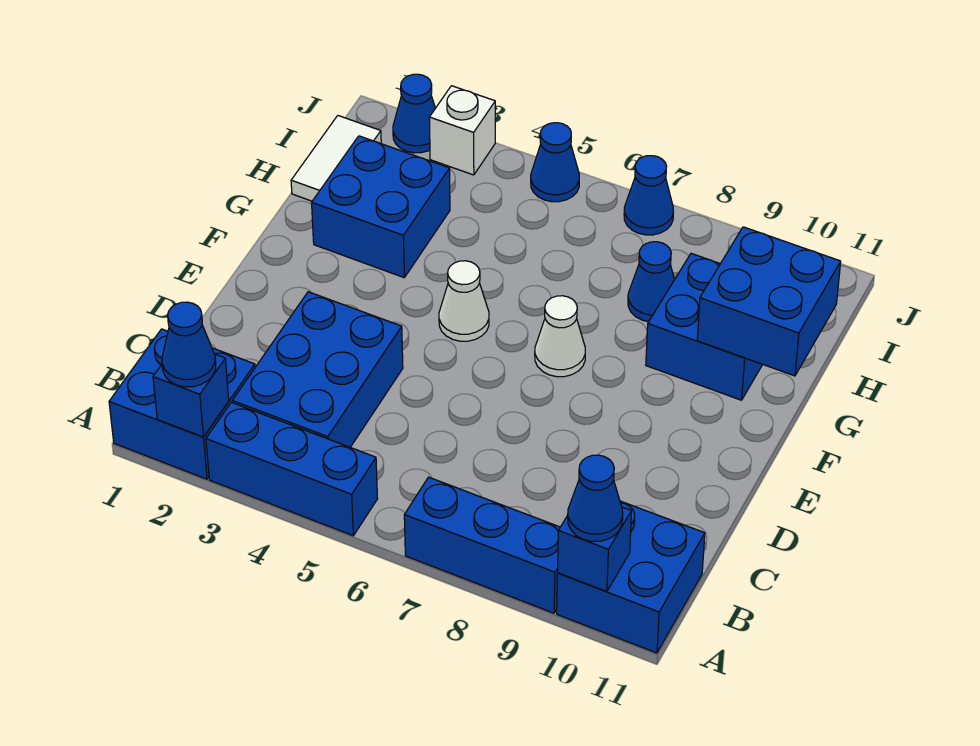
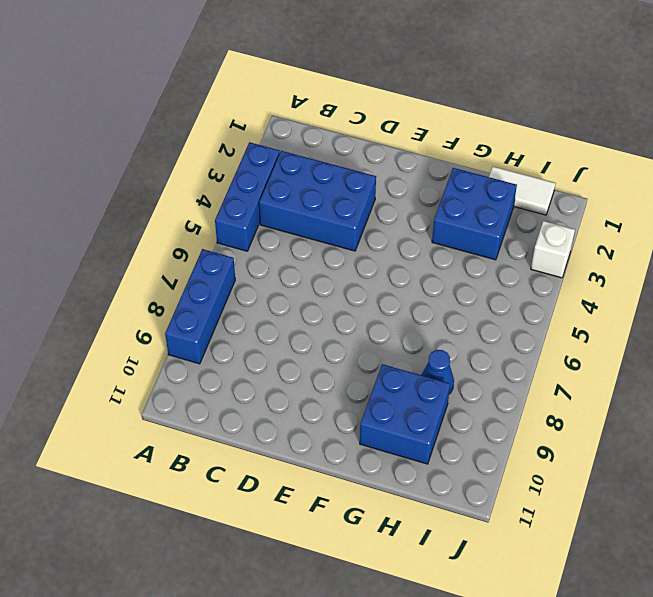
none -> blue brick A1:B2 level 1
none -> blue brick A10:B11 level 1
none -> white cone F5 level 1

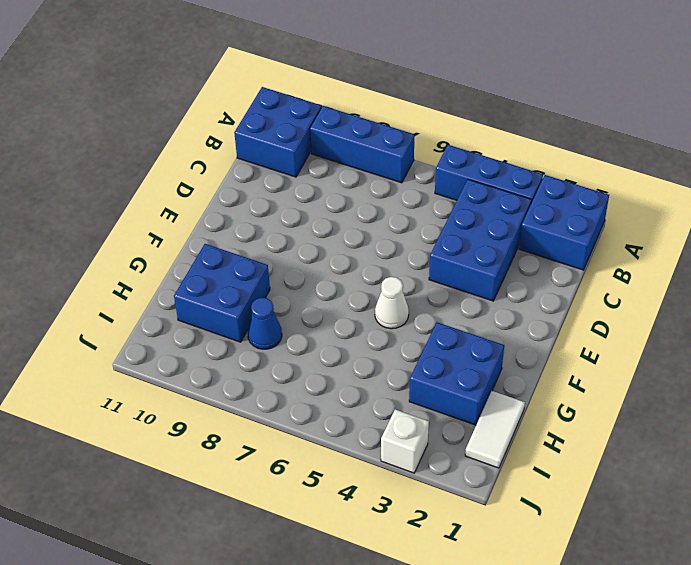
none -> white cone F7 level 1
none -> blue cone J2 level 1
none -> blue cone J5 level 1

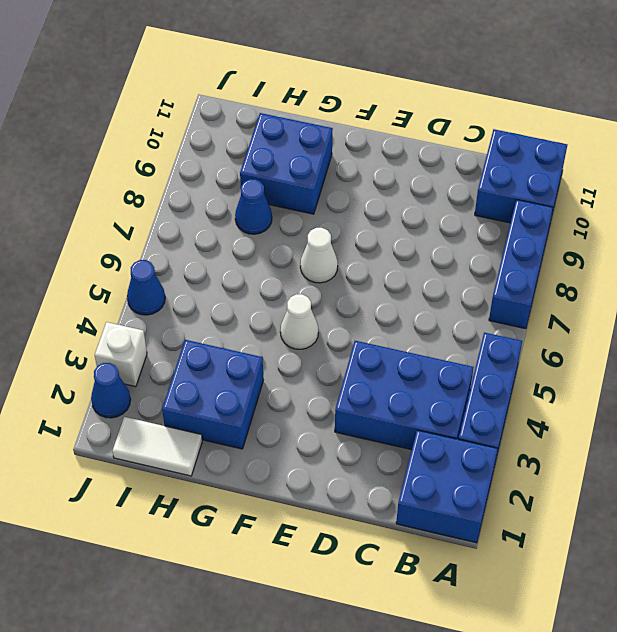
none -> blue cone J7 level 1
none -> blue brick A2 level 2
none -> blue brick A10 level 2

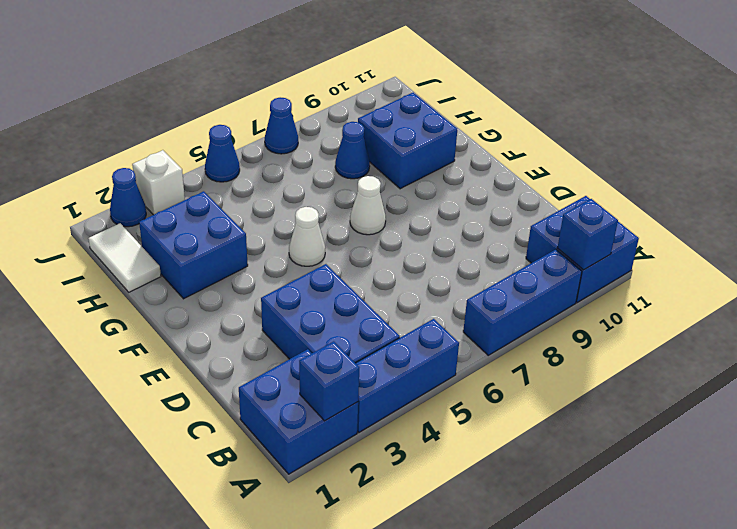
none -> blue brick G10:H11 level 2
none -> blue cone A2 level 3
none -> blue cone A10 level 3

